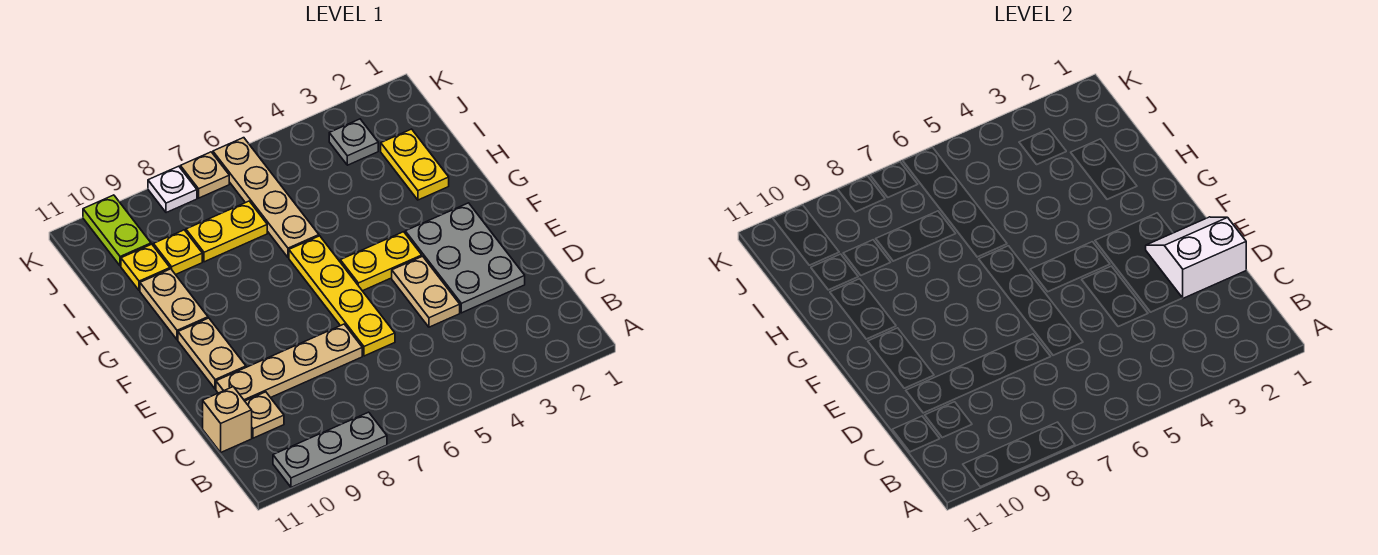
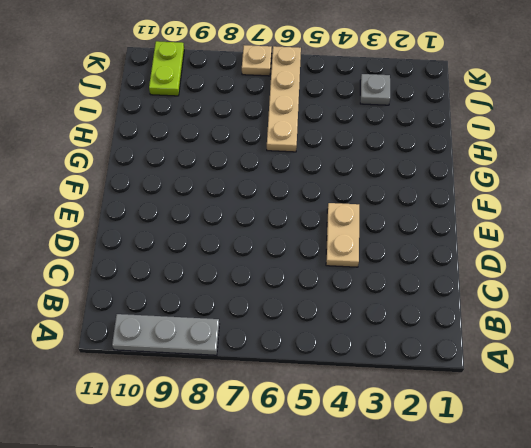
none -> tan plate C10 level 1
none -> tan brick C11 level 1
none -> grey plate D2:F3 level 1

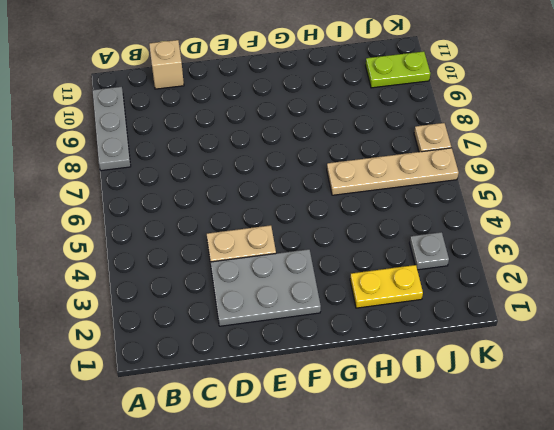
none -> tan plate C10 level 1
none -> yellow plate D6:G6 level 1
none -> tan plate D7:D10 level 1

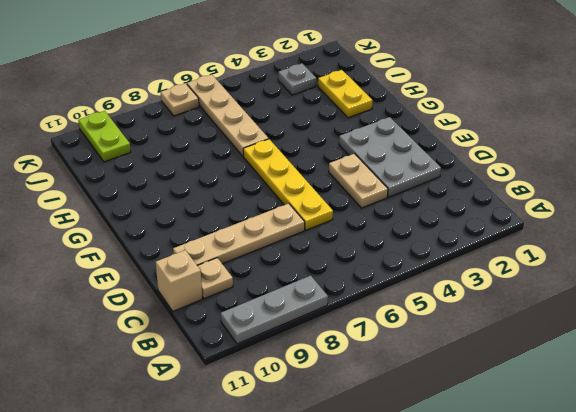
none -> tan plate E10:F10 level 1
none -> yellow plate F4:F5 level 1
none -> tan plate G10:H10 level 1

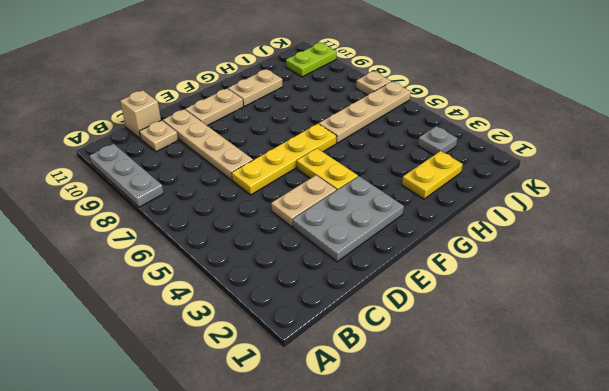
none -> yellow plate I7:I8 level 1
none -> yellow plate I9 level 1
none -> yellow plate I10 level 1

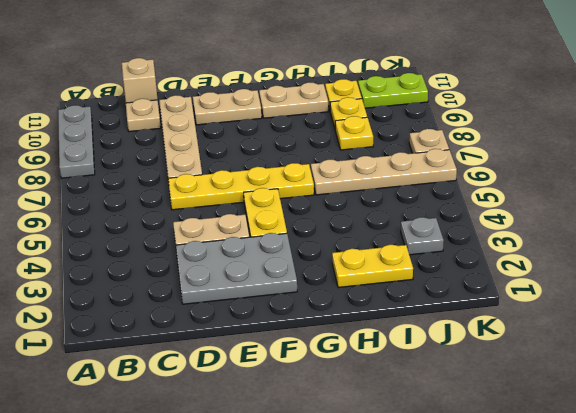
yellow plate I8 level 1 -> yellow plate I7:I8 level 1
none -> white plate K8 level 1
none -> white slope D1:E2 level 2 top D

